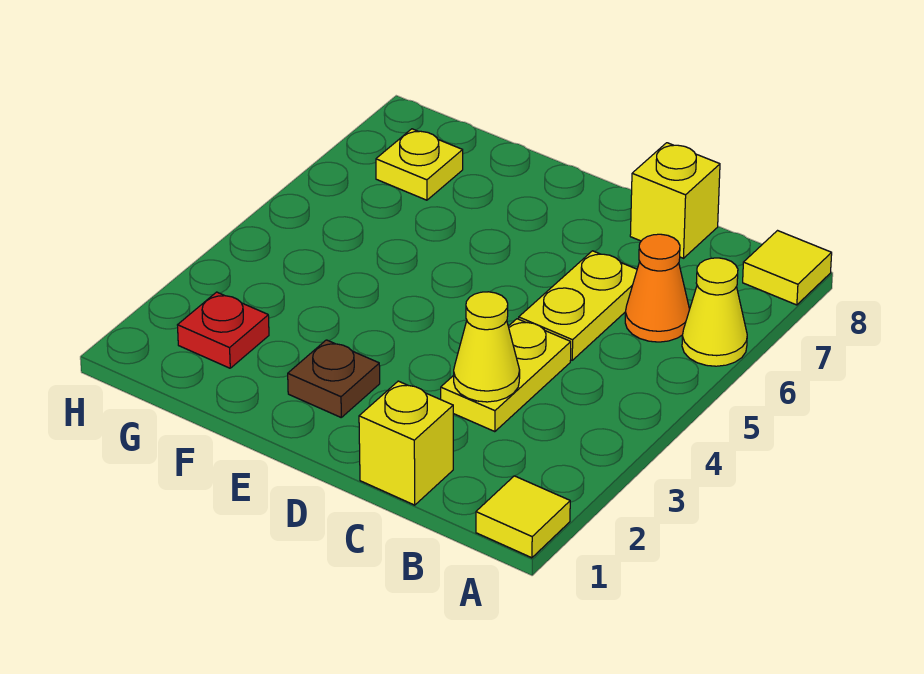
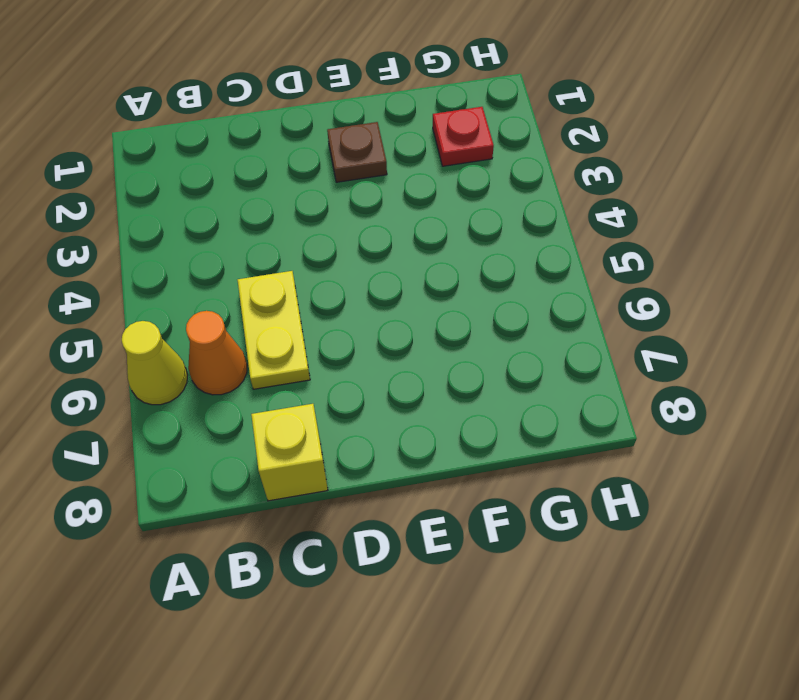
none -> yellow tile A1 level 1
none -> yellow tile A8 level 1
none -> yellow brick C1 level 1

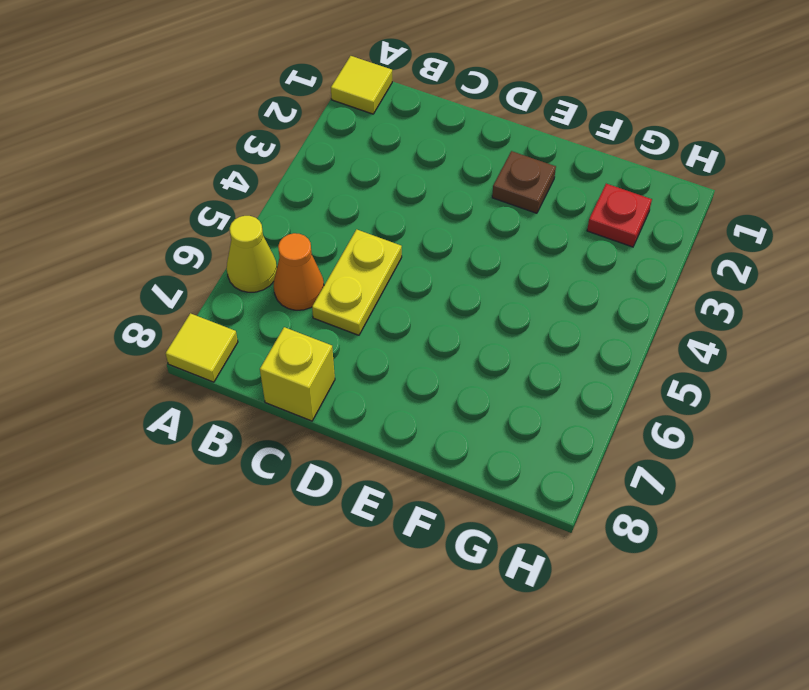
none -> yellow brick C1 level 1
none -> yellow plate C3:C4 level 1
none -> yellow plate G7 level 1

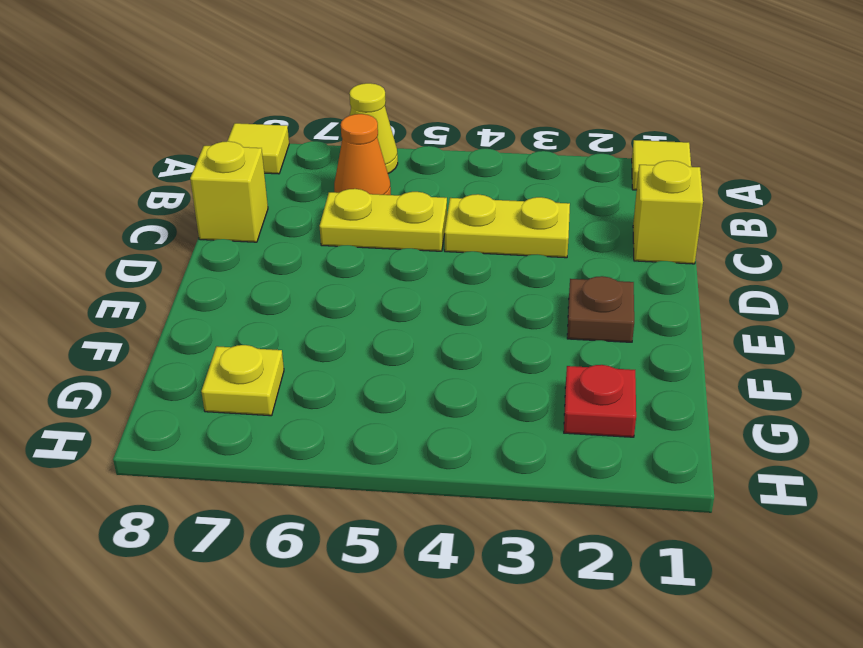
none -> yellow cone C3 level 2

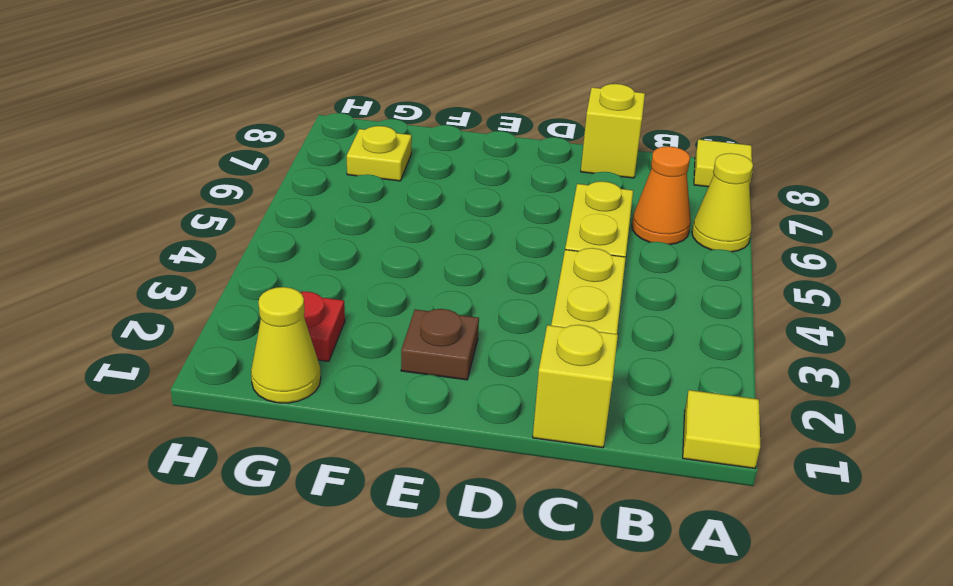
yellow cone G1 level 1 -> yellow cone C3 level 2

